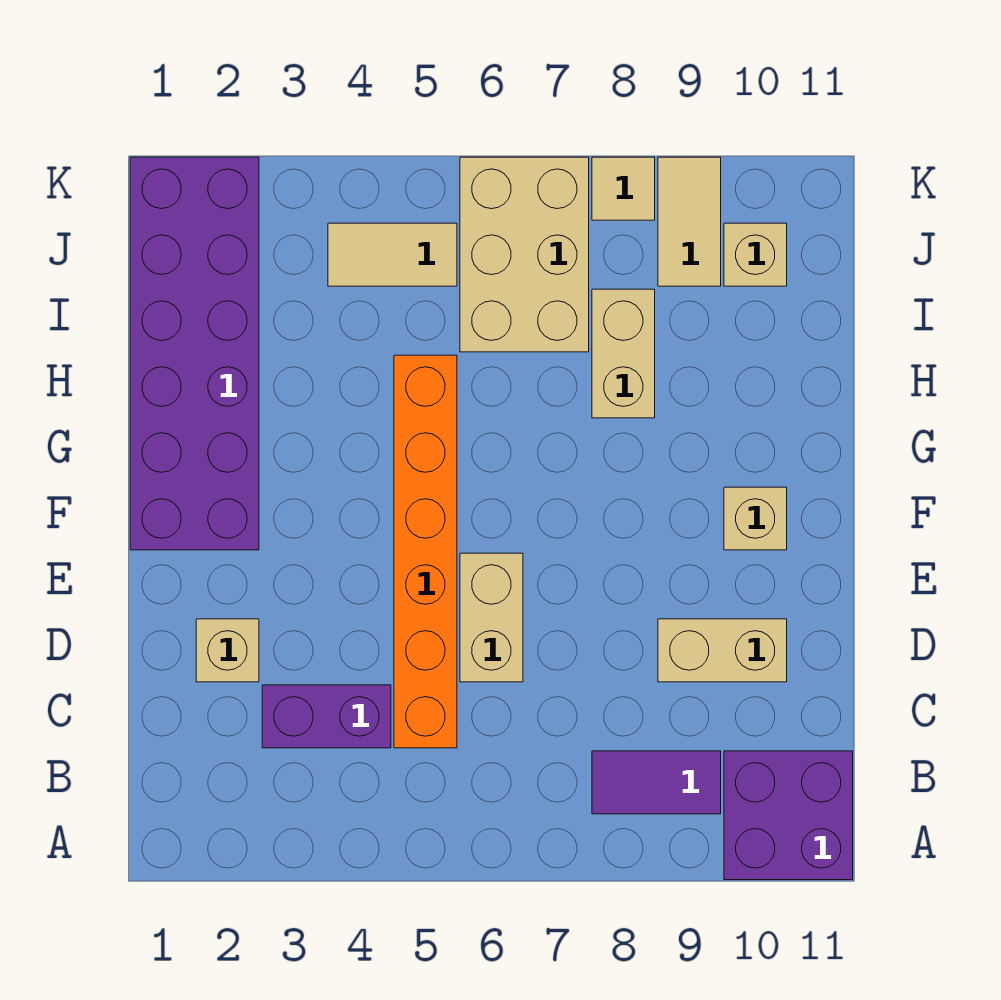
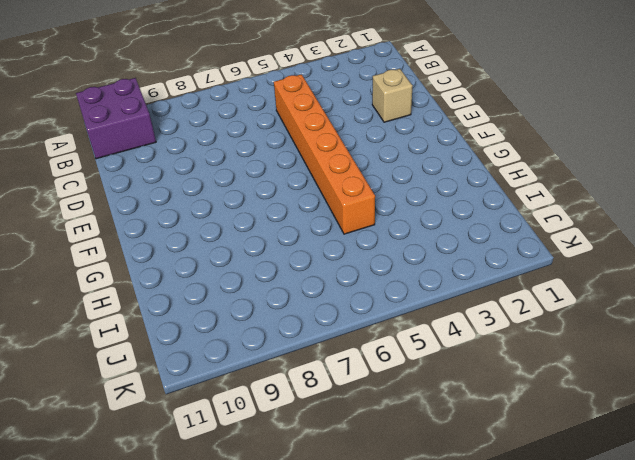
none -> purple tile B8:B9 level 1
none -> purple brick C3:C4 level 1
none -> tan brick D6:E6 level 1

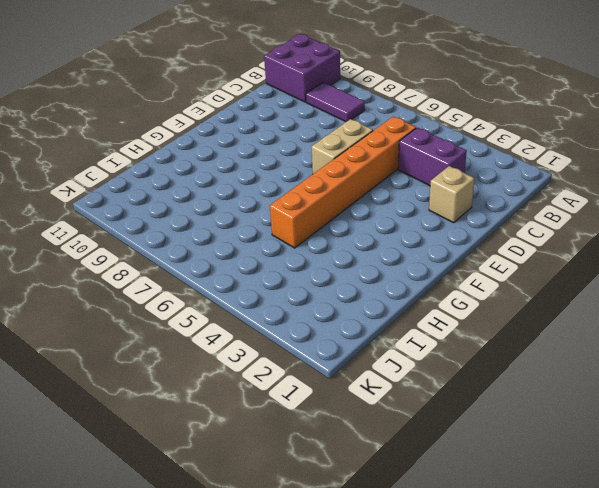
none -> tan brick D9:D10 level 1
none -> purple brick F1:K2 level 1
none -> tan brick F10 level 1

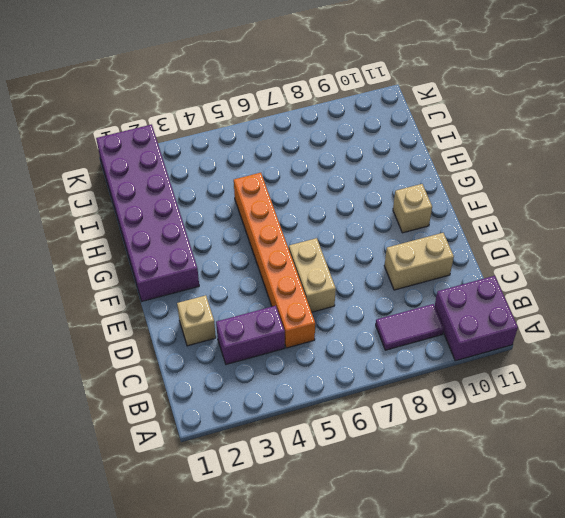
none -> tan brick H8:I8 level 1
none -> tan brick I6:K7 level 1
none -> tan tile J4:J5 level 1

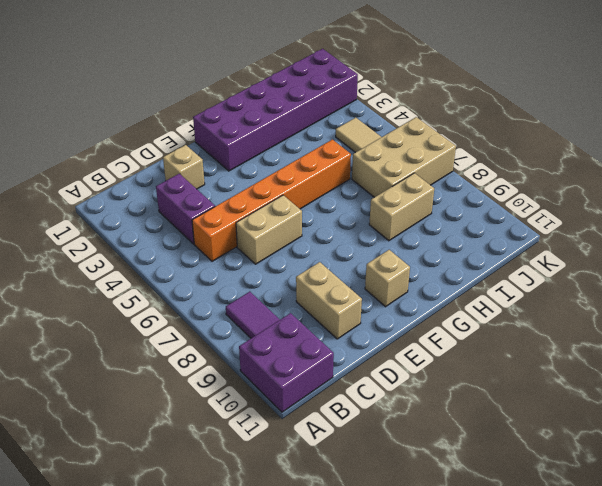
none -> tan tile J9:K9 level 1
none -> tan brick J10 level 1
none -> tan tile K8 level 1

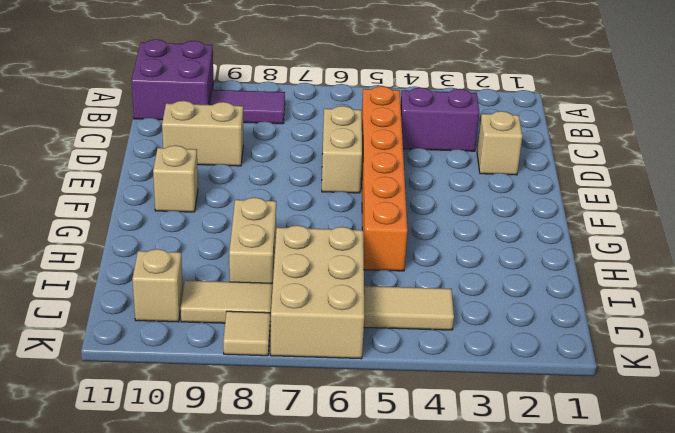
tan tile J8:J9 level 1 -> tan tile J9:K9 level 1
none -> purple brick F1:K2 level 1

